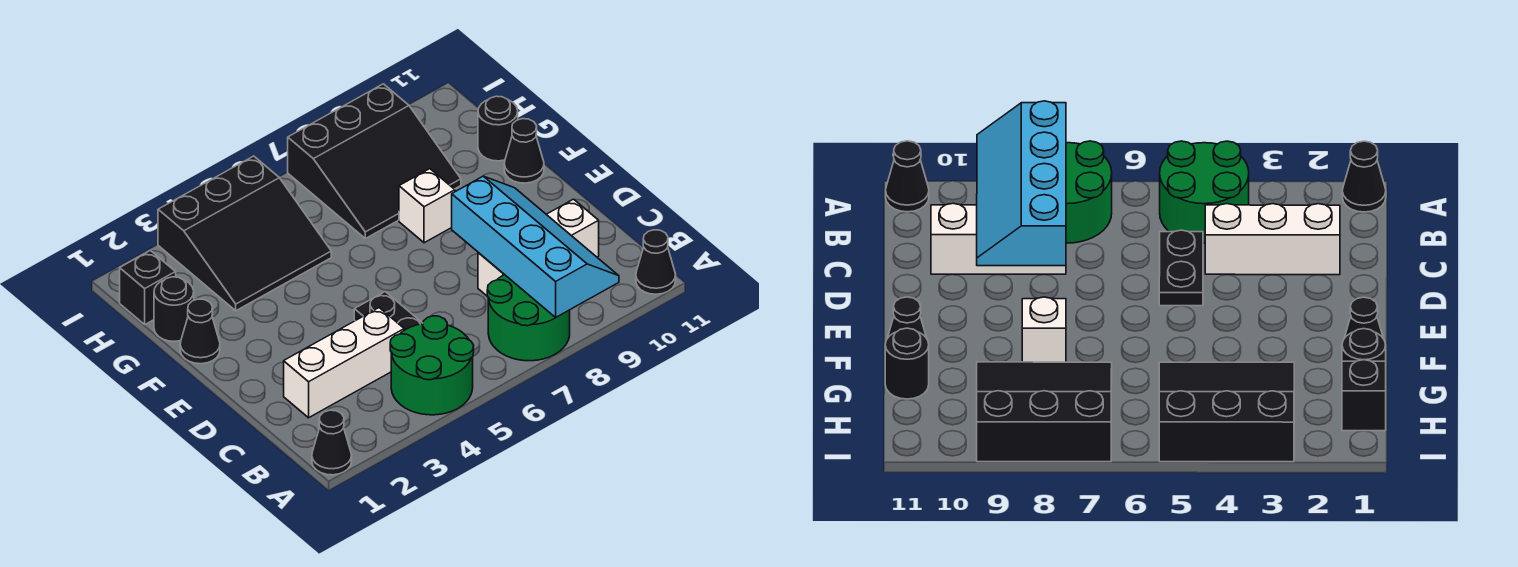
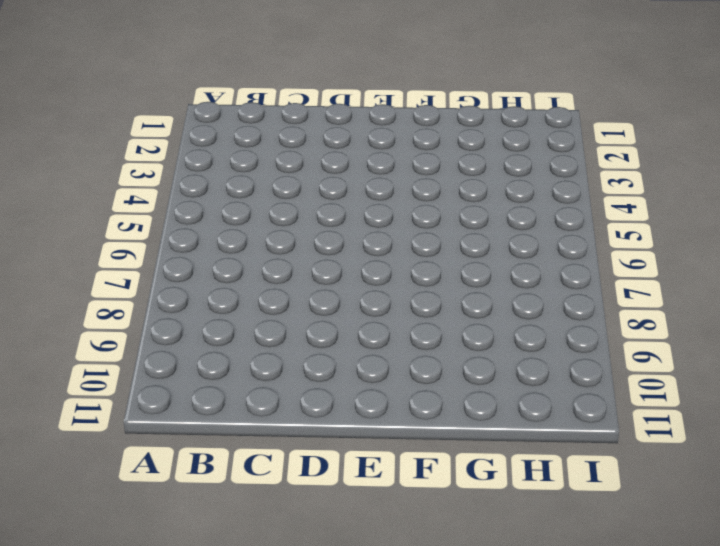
none -> black cone A1 level 1
none -> green round brick A4:B5 level 1
none -> green round brick A7:B8 level 1

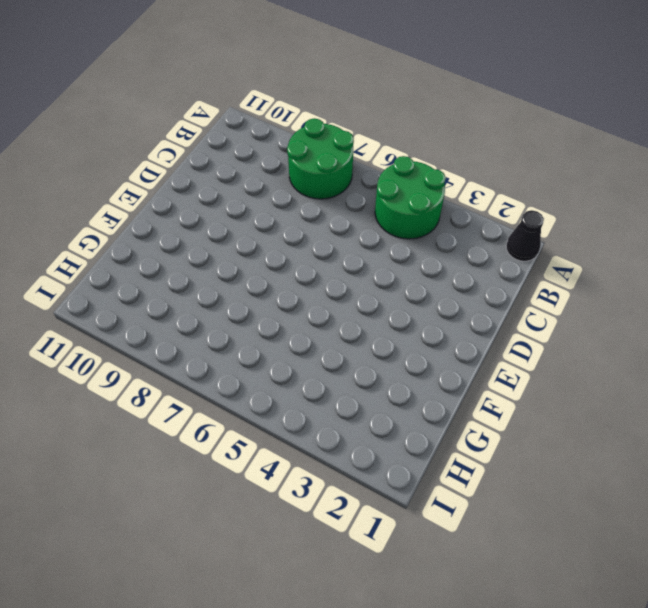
none -> black cone A11 level 1
none -> white brick C2:C4 level 1
none -> black plate C5:D5 level 1

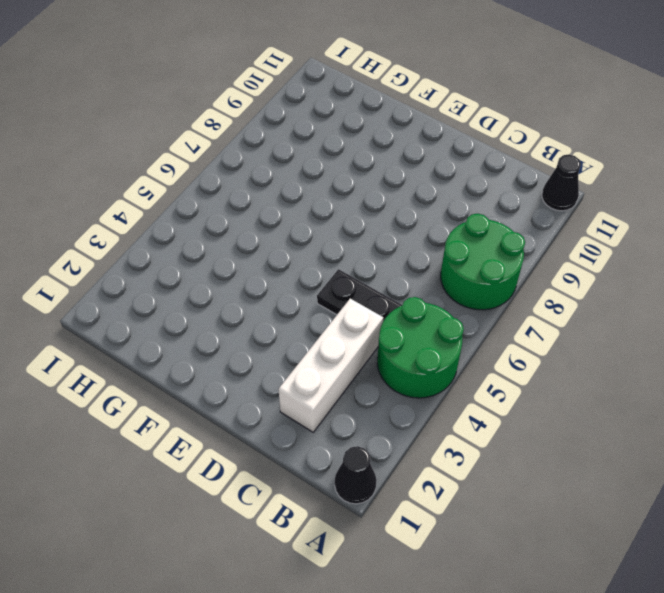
none -> white brick C8:C10 level 1
none -> black cone F1 level 1
none -> white brick F8 level 1

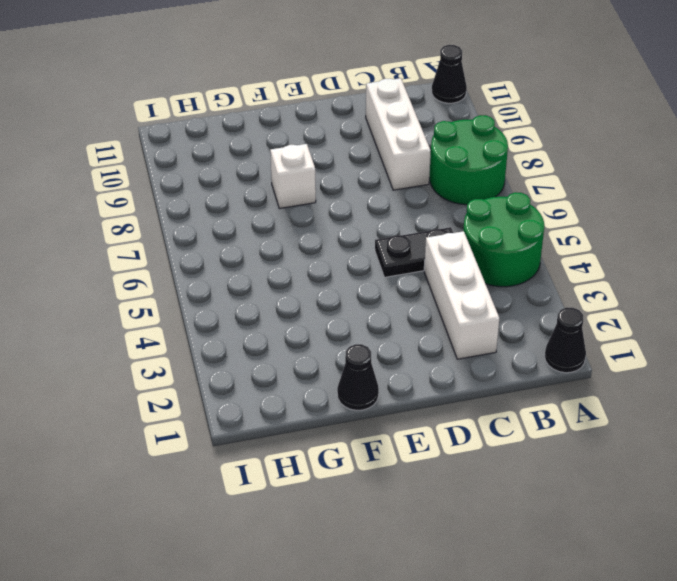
none -> black cone F11 level 1
none -> black round brick G1 level 1
none -> black slope G3:I5 level 1 top I

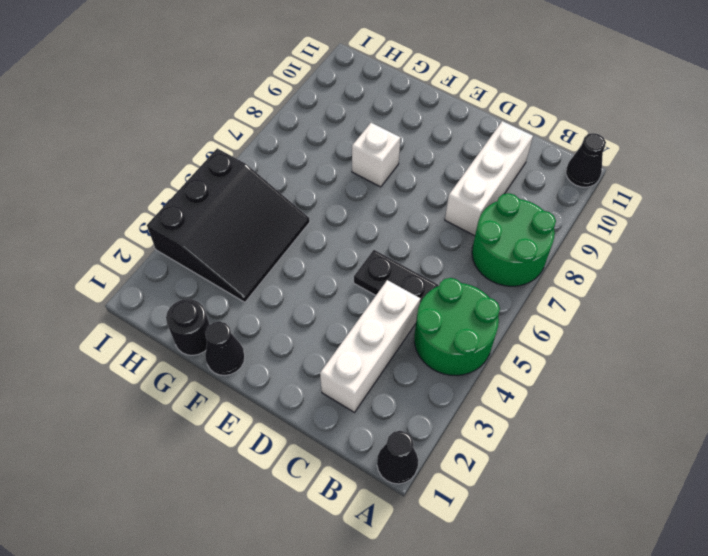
none -> black cone F11 level 1
none -> black slope G7:I9 level 1 top I
none -> black round brick G11 level 1

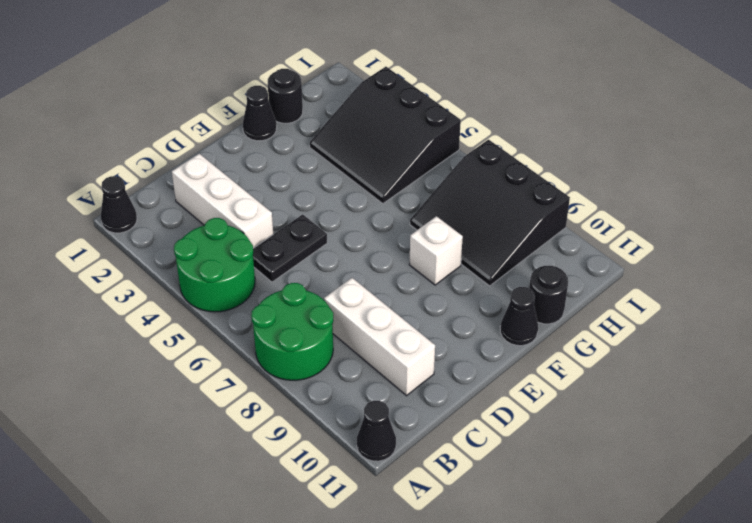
none -> black brick H1 level 1
none -> cyan slope A8:D9 level 2 top 8

